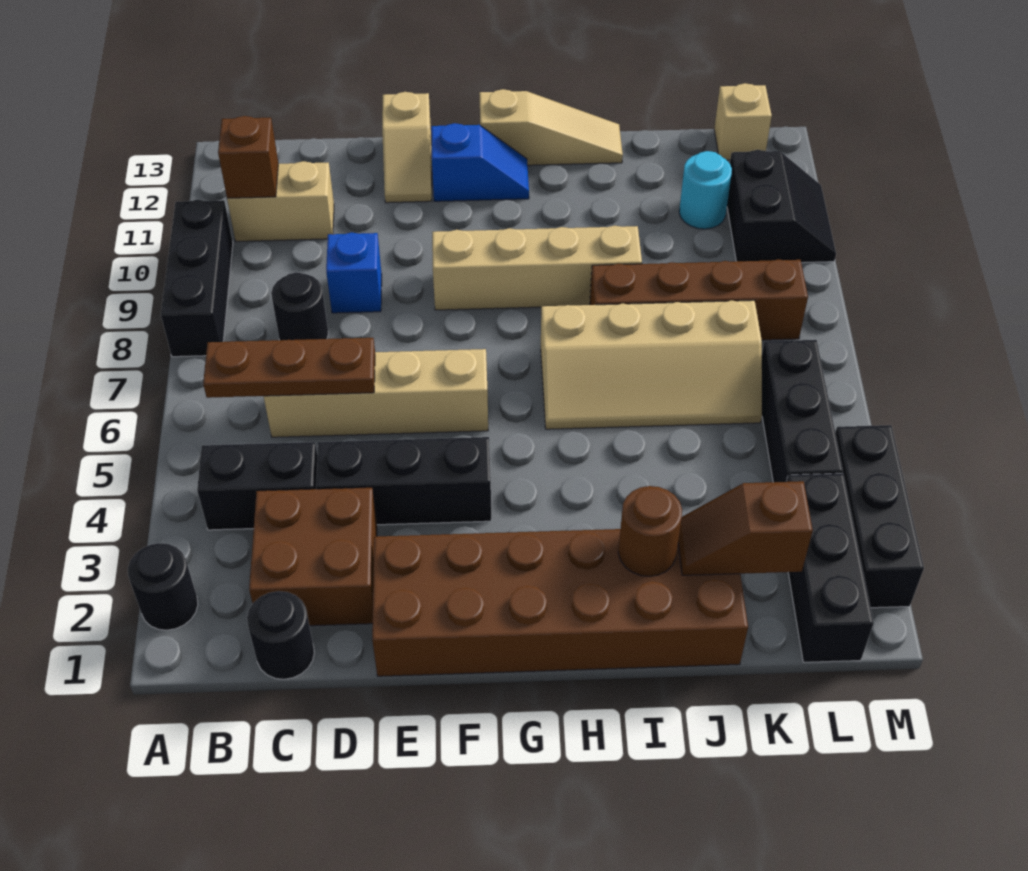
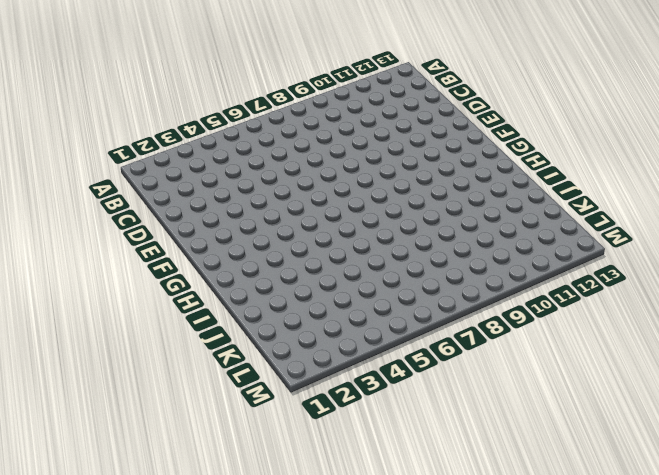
none -> black round brick A2 level 1
none -> black brick A8:A10 level 1
none -> black brick B4:C4 level 1

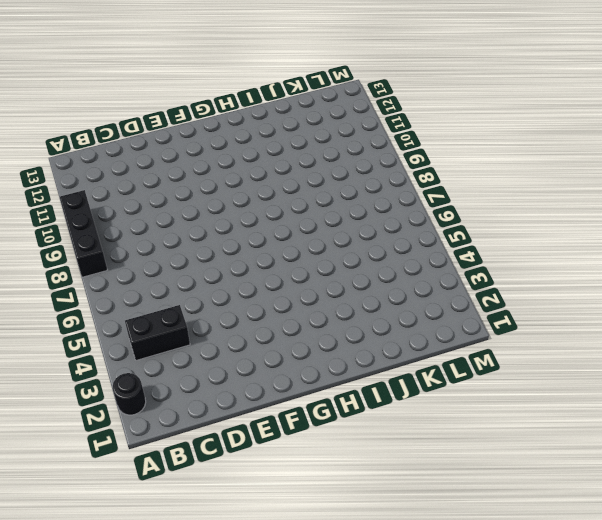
none -> tan brick B11:C11 level 1
none -> black round brick C1 level 1
none -> brown brick C2:D3 level 1

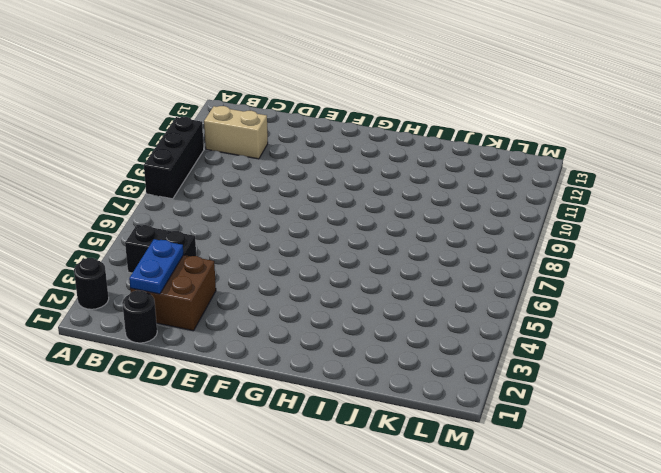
blue plate C2:C3 level 2 -> none
none -> tan brick C6:F6 level 1
none -> black round brick C8 level 1
none -> black brick D4:F4 level 1

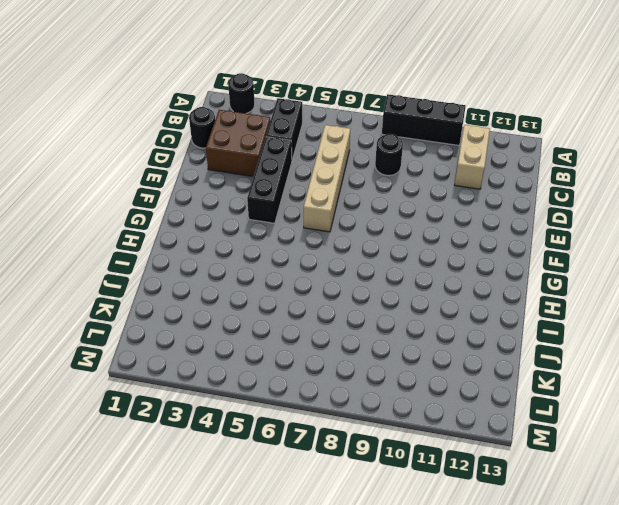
none -> blue brick D9 level 1
none -> brown brick E1:J2 level 1
none -> tan slope E12:E13 level 1 top 13

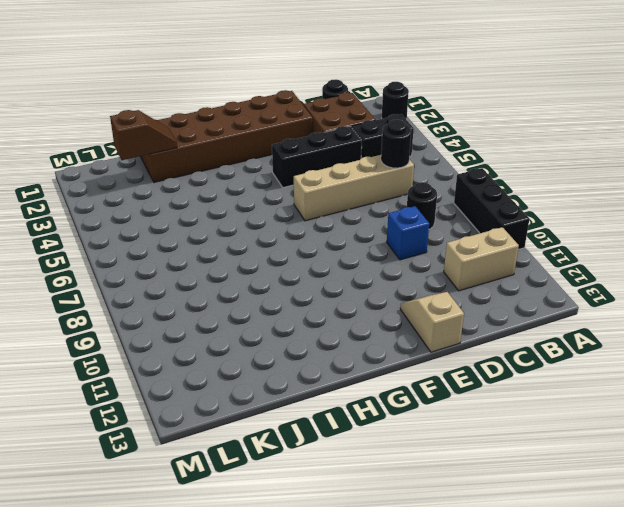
black round brick C6 level 2 -> brown plate B6:D6 level 2
none -> tan brick F9:I9 level 1
none -> blue slope F12:G12 level 1 top F
none -> tan slope G13:I13 level 1 top G

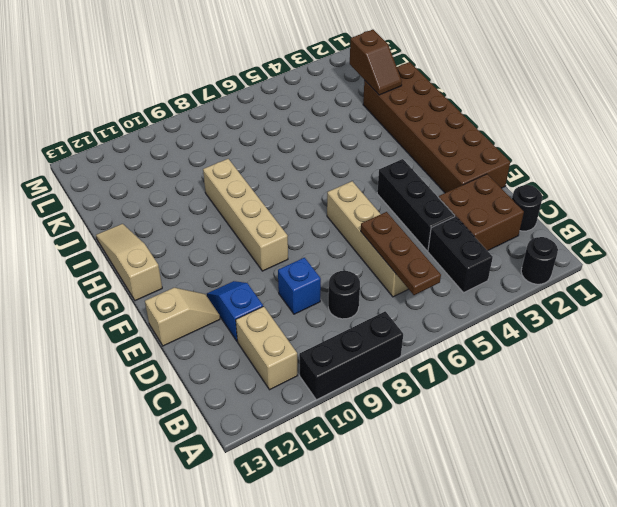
blue slope D11:E11 level 1 top D -> blue slope F12:G12 level 1 top F
none -> tan slope H6:K7 level 1 top 7
none -> brown brick I8:L8 level 1
none -> cyan round brick K11 level 1

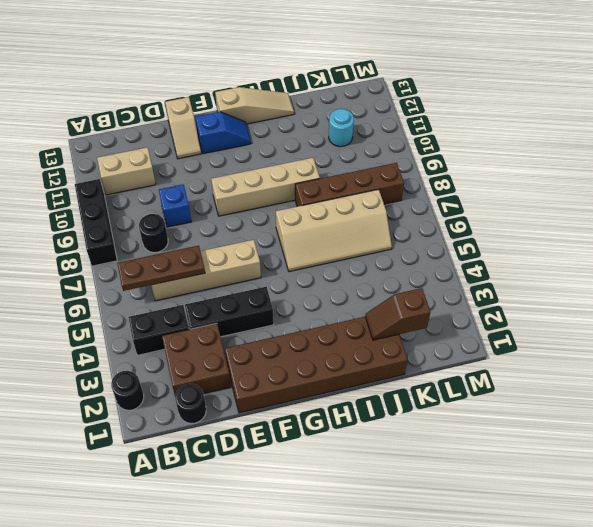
none -> black brick L1:L3 level 1
none -> black brick L4:L6 level 1
none -> black slope L10:M11 level 1 top L

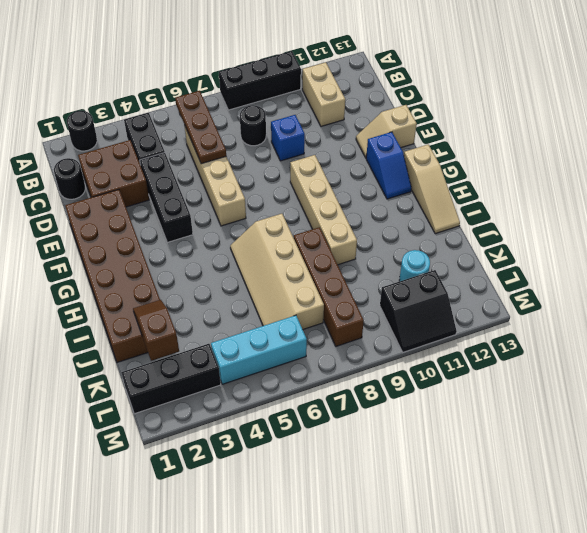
cyan brick L4:L6 level 1 -> black brick L4:L6 level 1
none -> tan brick L13 level 1
none -> black brick M2:M4 level 1
none -> brown brick B11 level 2

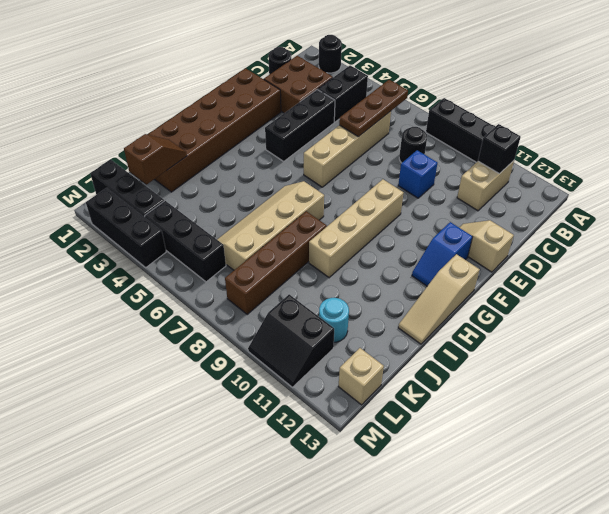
black brick B11 level 2 -> brown brick B11 level 2
none -> brown round brick I2 level 2

